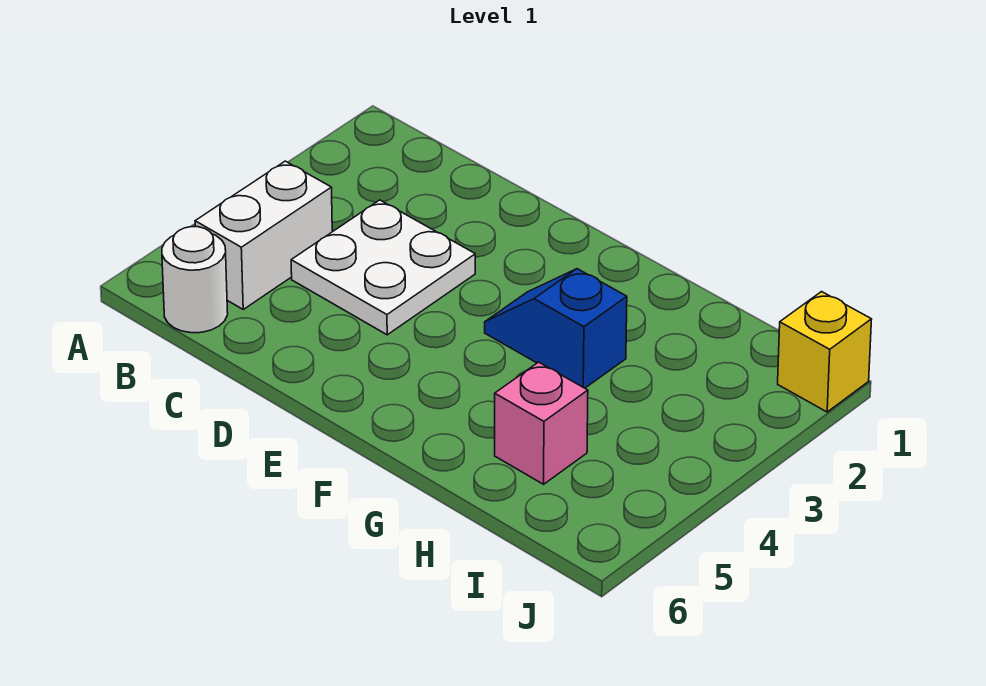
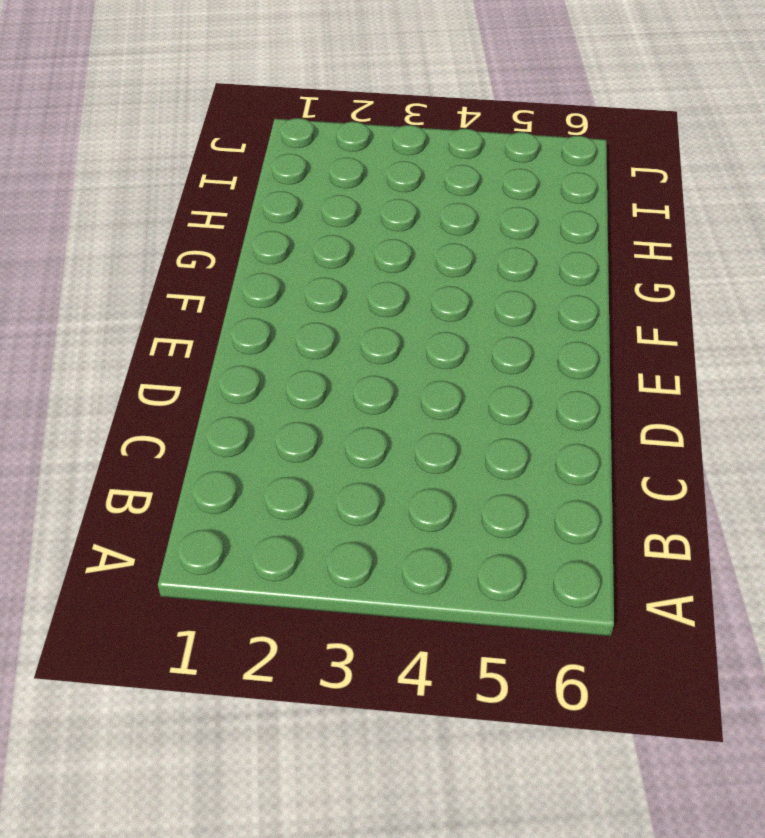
none -> white brick B4:B5 level 1
none -> white round brick B6 level 1

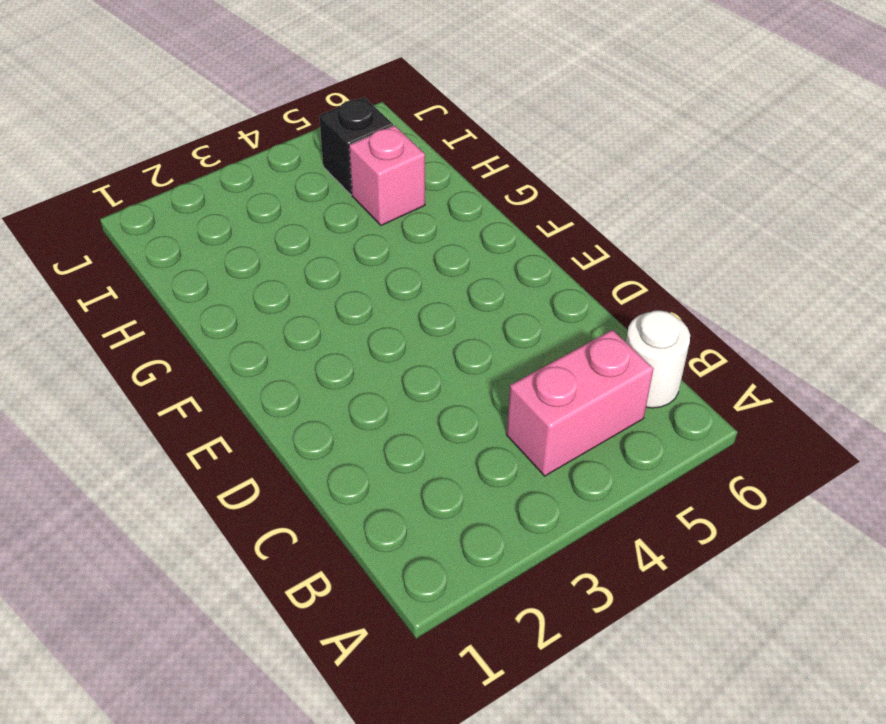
pink brick B4:B5 level 1 -> white brick B4:B5 level 1
black brick I5 level 1 -> none
none -> white plate C3:D4 level 1
none -> blue slope F3:G3 level 1 top G

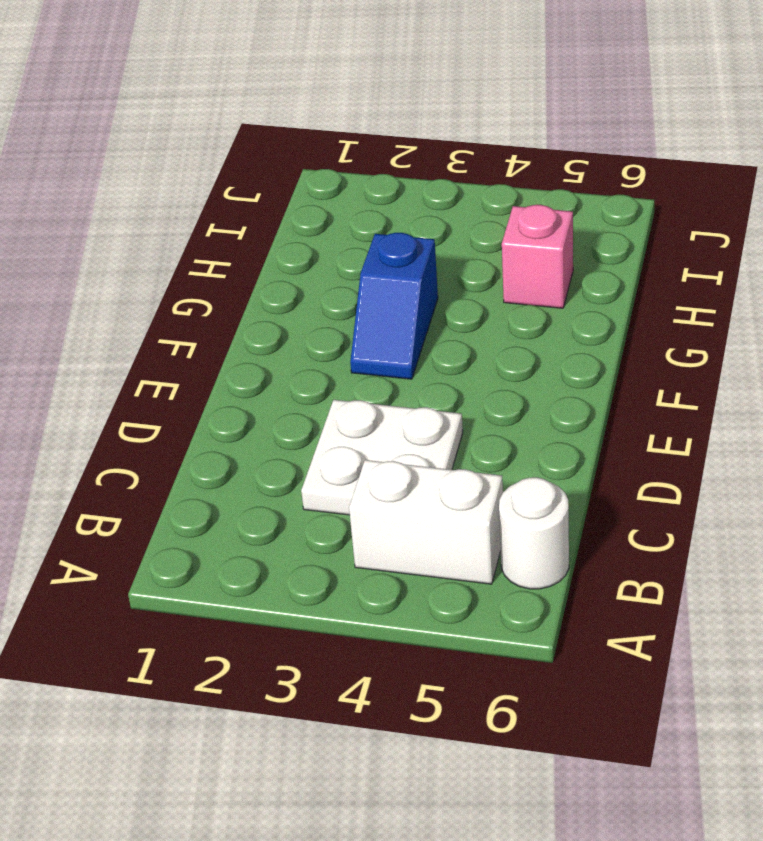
none -> yellow brick J1 level 1

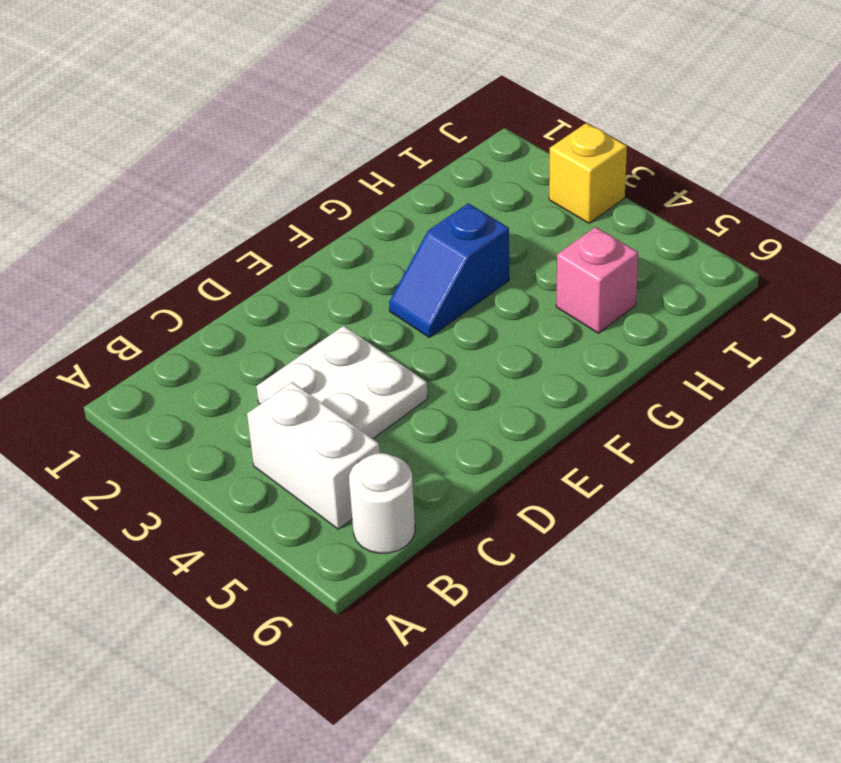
yellow brick J3 level 1 -> yellow brick J1 level 1

